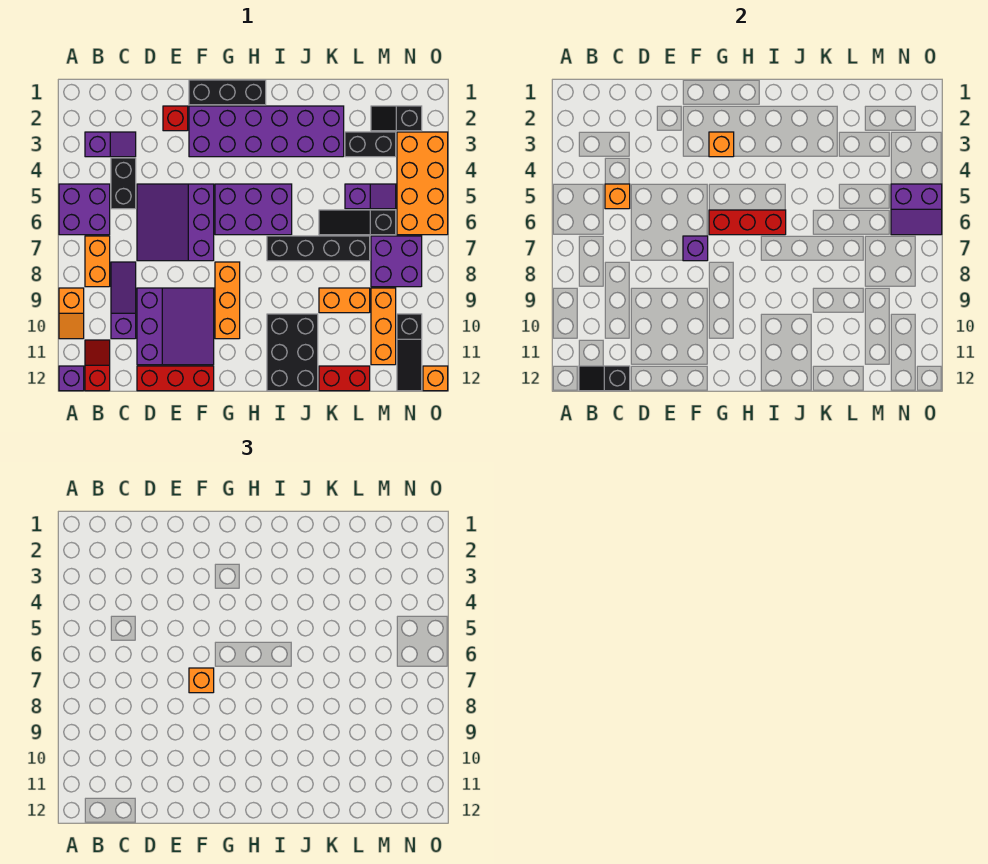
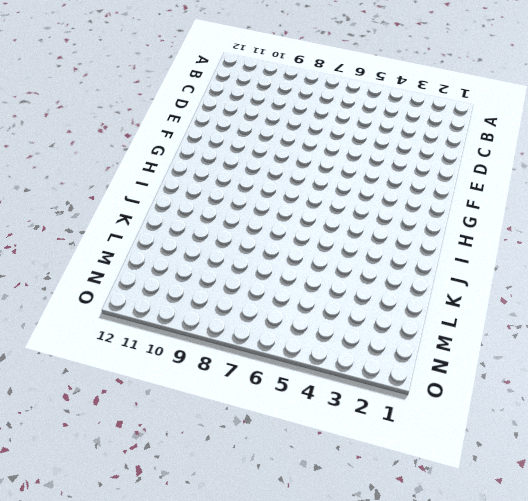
none -> purple brick A5:B6 level 1
none -> orange slope A9:A10 level 1 top 9
none -> purple brick A12 level 1
none -> purple slope B3:C3 level 1 top B

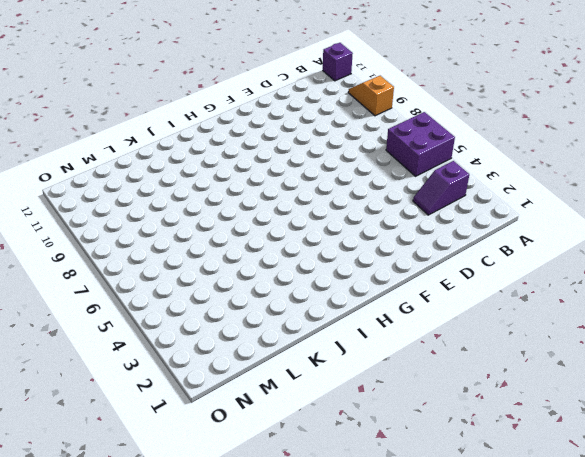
none -> orange brick B7:B8 level 1
none -> red slope B11:B12 level 1 top 12
none -> black brick C4:C5 level 1
none -> purple slope C8:C10 level 1 top 10

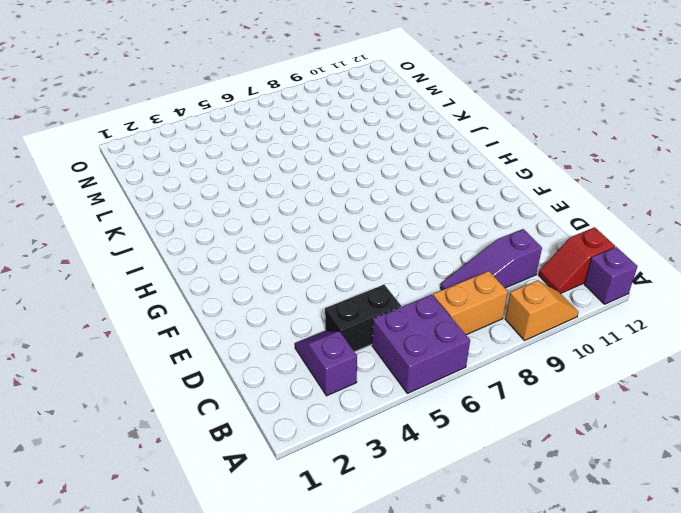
none -> purple slope D5:F7 level 1 top F
none -> purple slope D9:F11 level 1 top D
none -> red brick D12:F12 level 1
none -> red brick E2 level 1

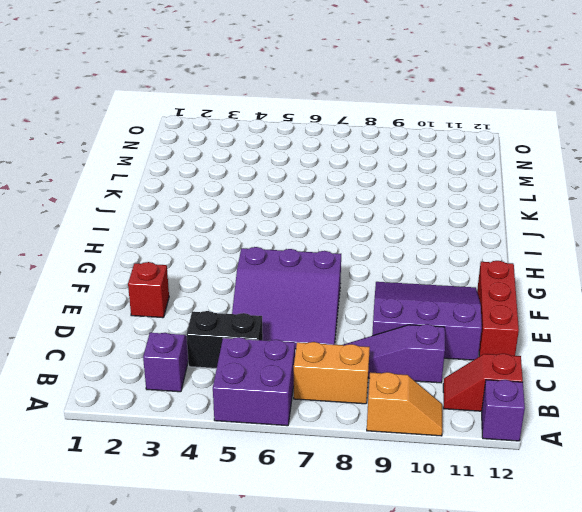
none -> black brick F1:H1 level 1
none -> purple brick F2:K3 level 1
none -> purple brick G5:I6 level 1
none -> orange brick G8:G10 level 1

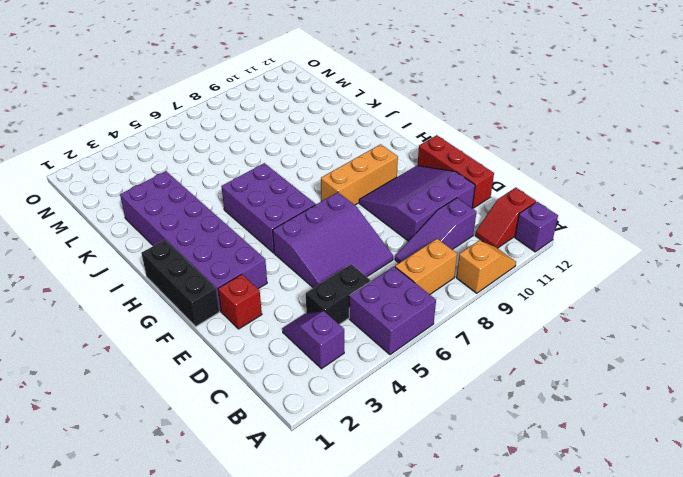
none -> black brick I7:L7 level 1
none -> black brick I10:J12 level 1
none -> black slope K6:M6 level 1 top M
none -> orange brick K9:L9 level 1

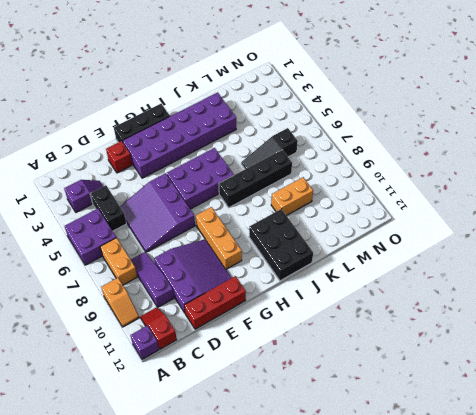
none -> red brick K12:L12 level 1
none -> black brick L3:M3 level 1
none -> purple slope L5:M5 level 1 top L
none -> black slope M2:N2 level 1 top N

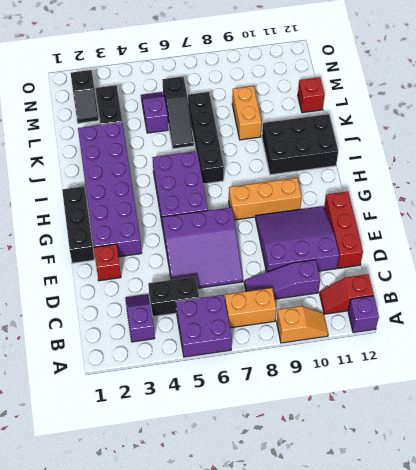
red brick L12 level 1 -> red brick K12:L12 level 1
none -> purple brick M7:N8 level 1
none -> orange brick M9:M11 level 1
none -> orange brick N3:O6 level 1
none -> black slope N10:N12 level 1 top 10

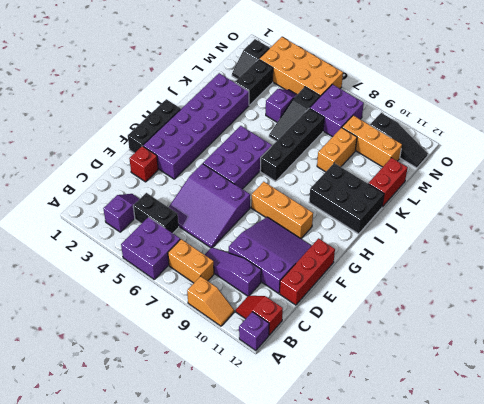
none -> orange brick O12 level 1
none -> black slope B12:C12 level 2 top C
none -> orange brick C5 level 2
none -> purple brick F7 level 2

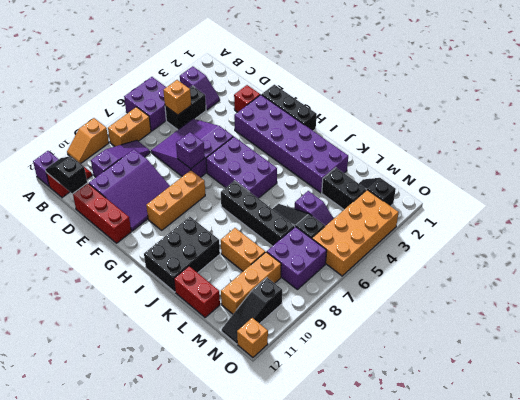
none -> orange brick G3 level 2
none -> red brick G6:I6 level 2
none -> purple slope N5:O6 level 2 top 5
none -> orange brick F7 level 3

